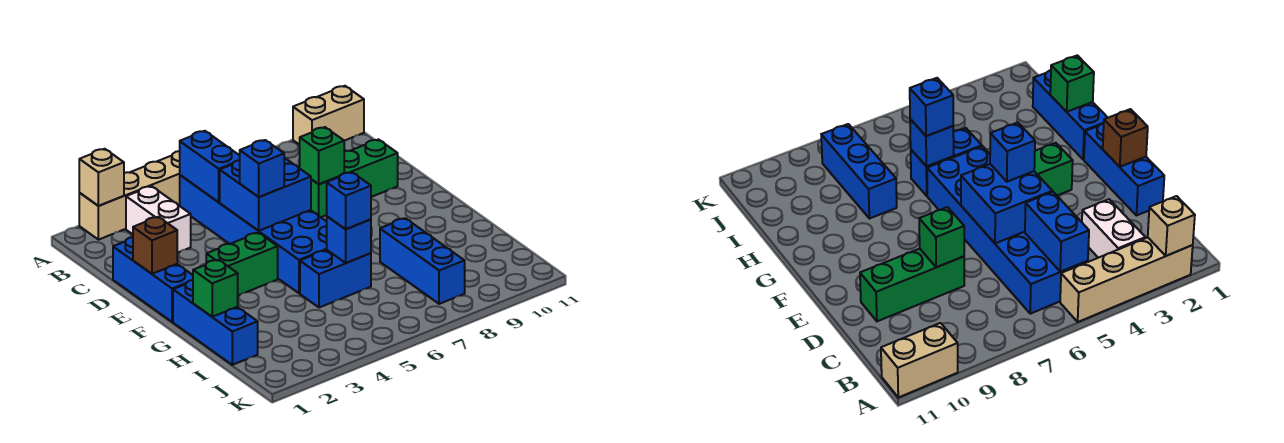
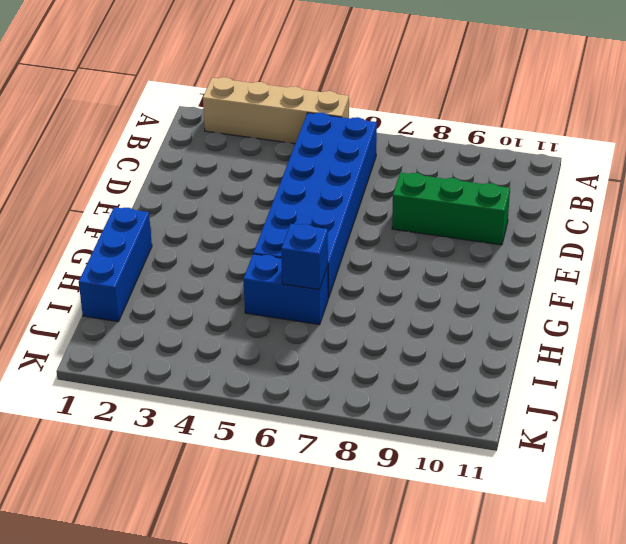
none -> tan brick A10:A11 level 1
none -> white brick B3:C3 level 1
none -> blue brick D1:F1 level 1

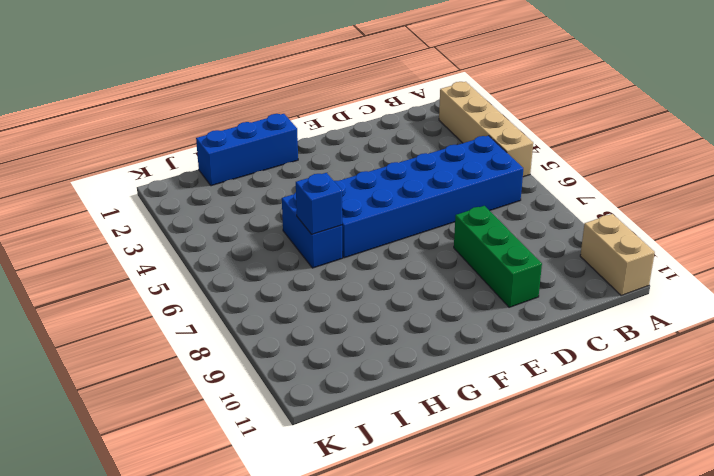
none -> white brick B3:C3 level 1
none -> blue brick D1:F1 level 1
none -> green brick F3:F4 level 1

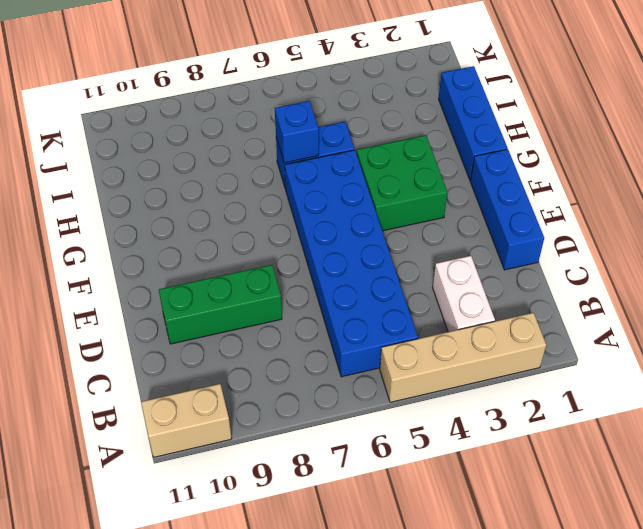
green brick F3:G4 level 1 -> green brick F3:F4 level 1
none -> blue brick H8:J8 level 1
none -> tan brick A2 level 2
none -> blue brick B5:C5 level 2

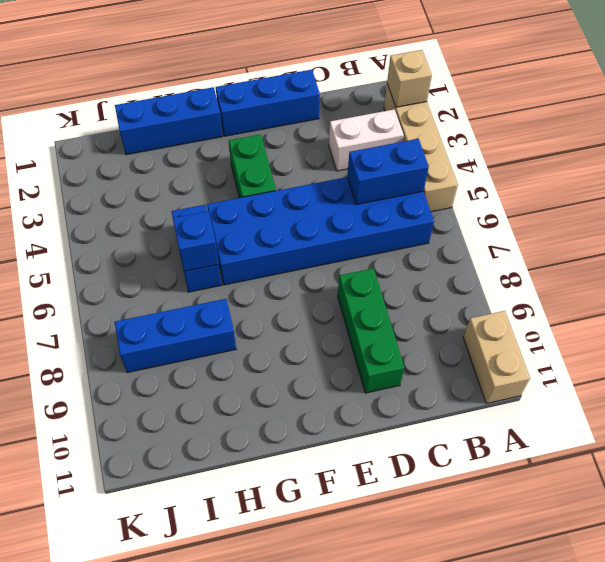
none -> blue brick D5:E6 level 2
none -> green brick D8 level 2
none -> brown brick E1 level 2

